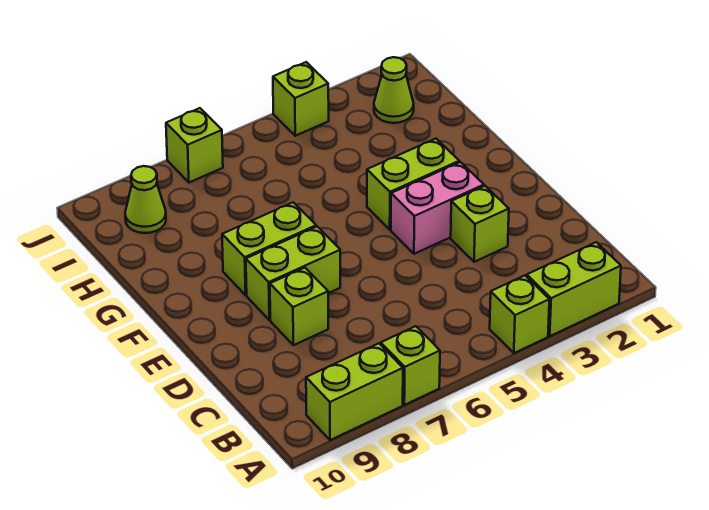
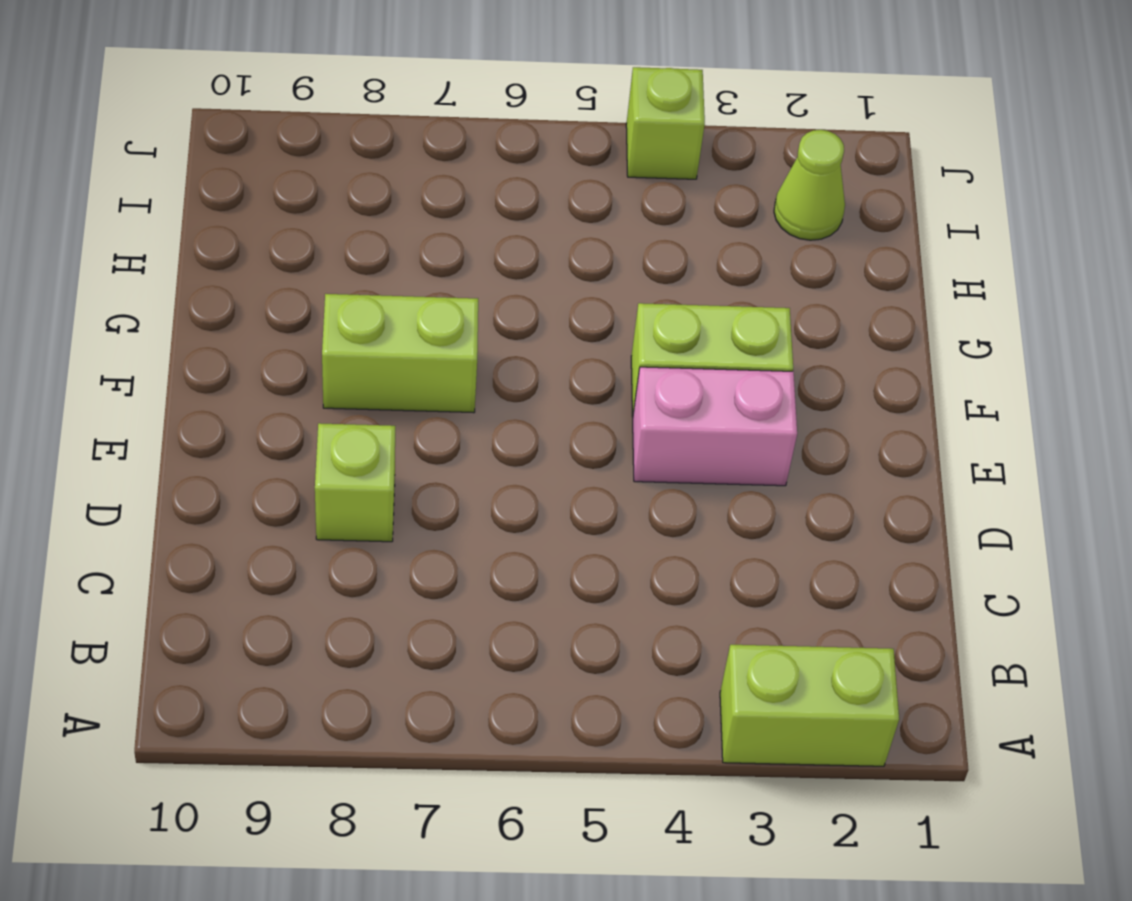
none -> lime brick A4 level 1
none -> lime brick A7 level 1
none -> lime brick A8:A9 level 1

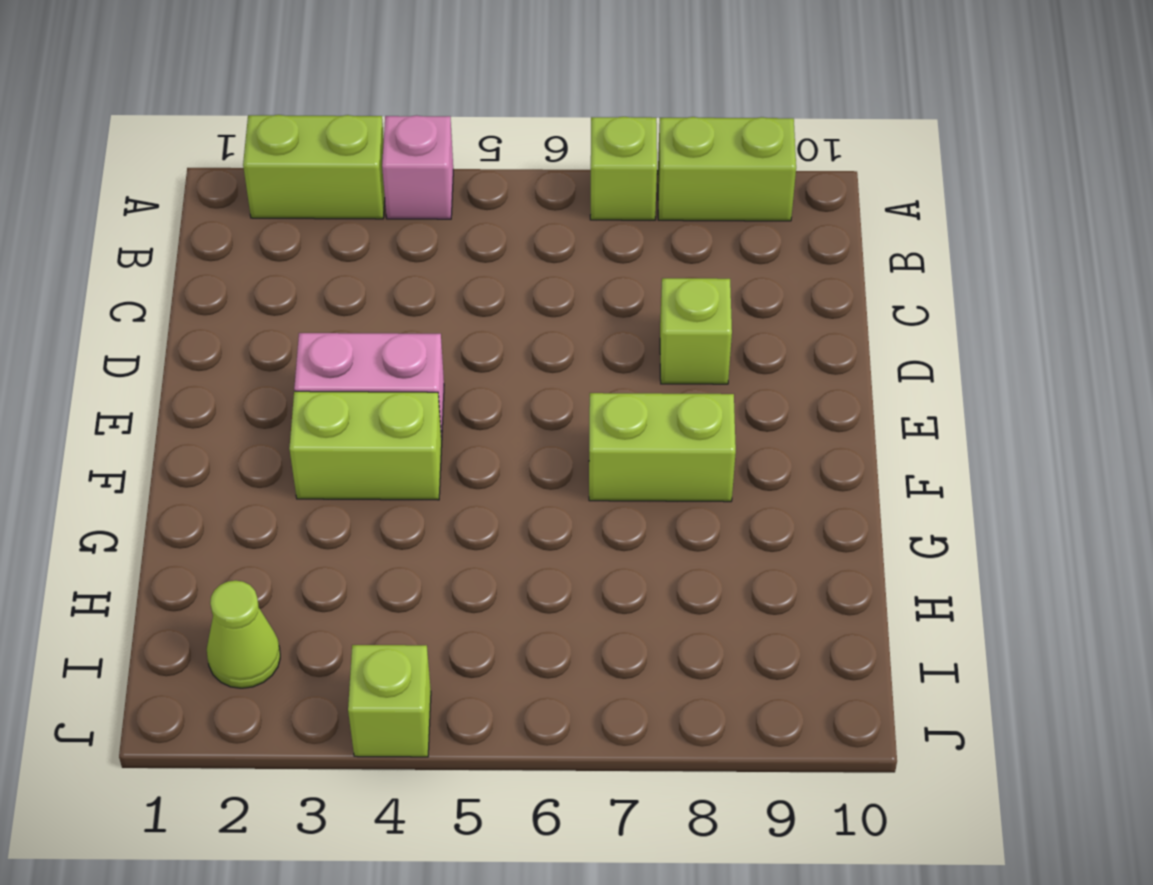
pink brick A4 level 1 -> lime brick A4 level 1
none -> lime brick D3 level 1
none -> lime brick E7:E8 level 1
none -> lime cone I9 level 1

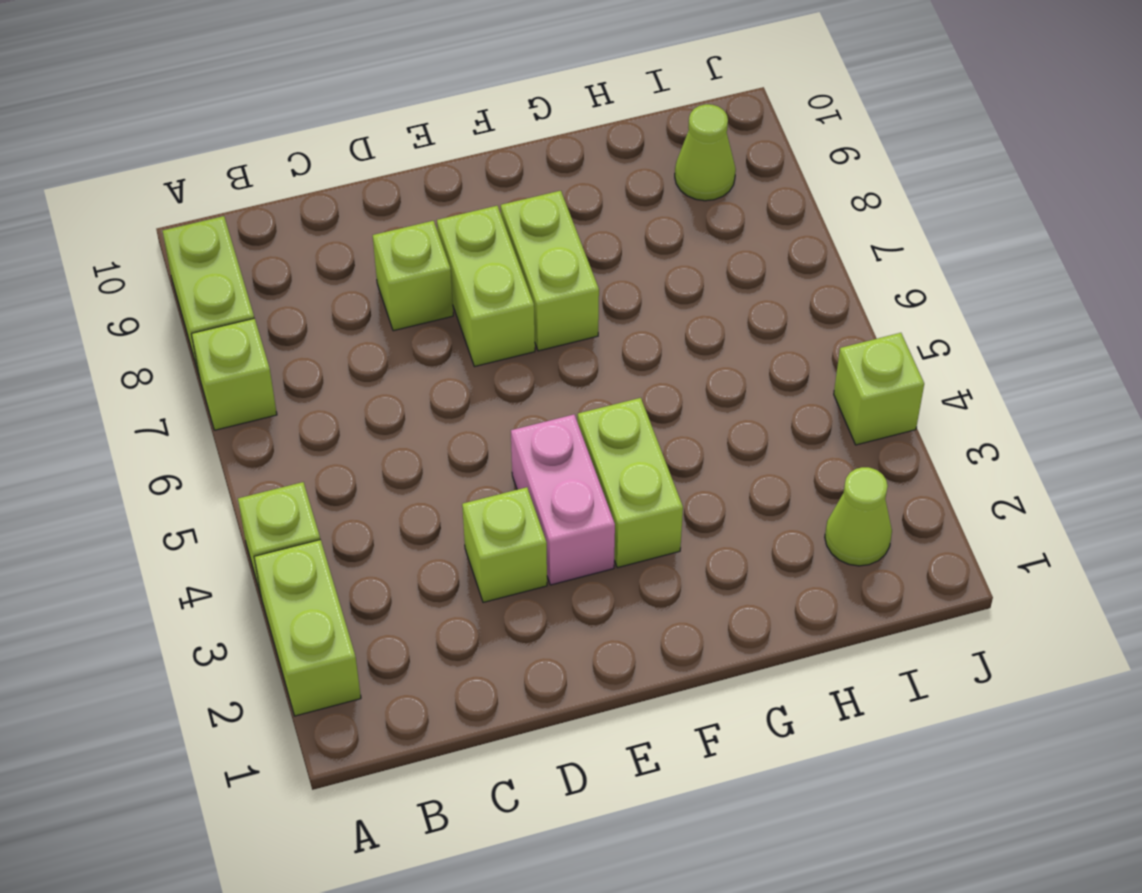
none -> lime brick J7 level 1

